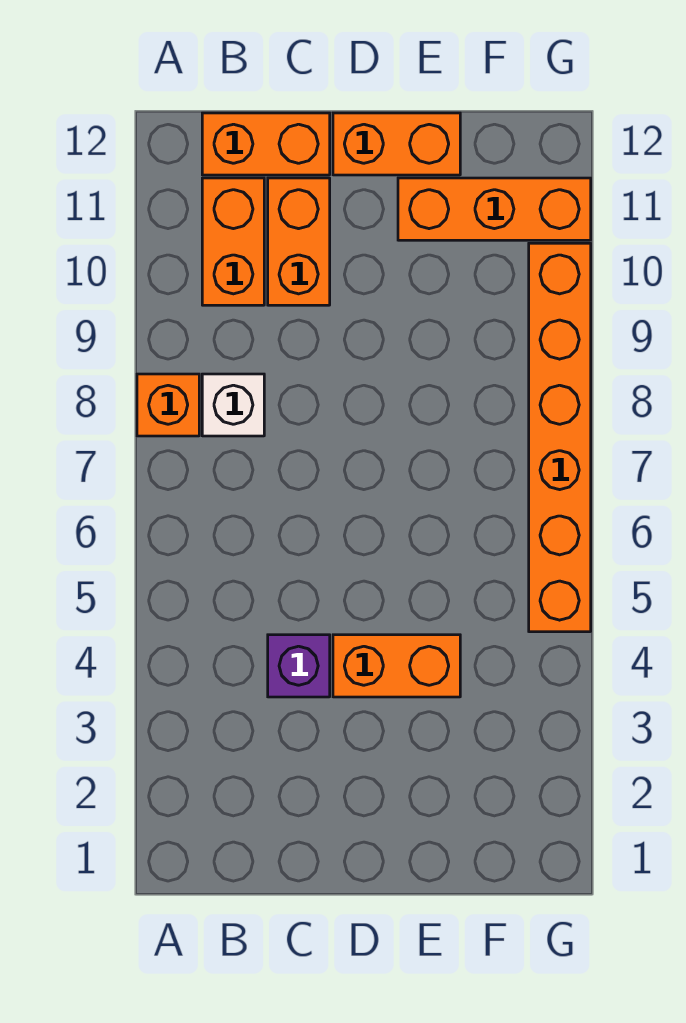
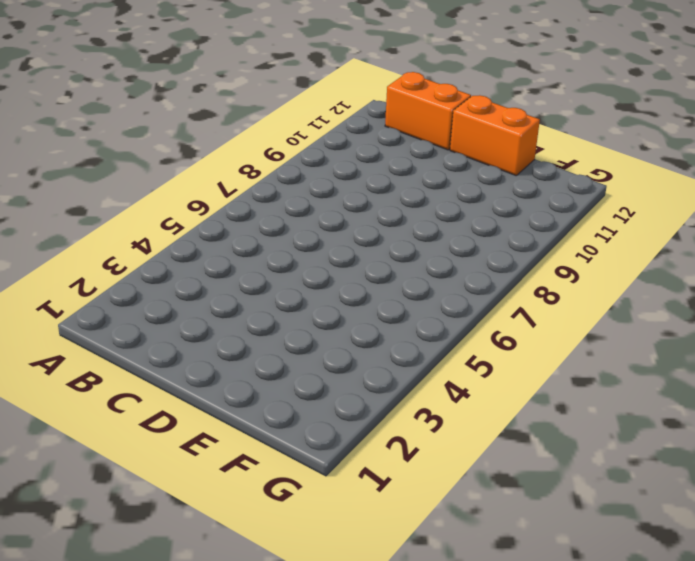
none -> orange brick A8 level 1
none -> white brick B8 level 1

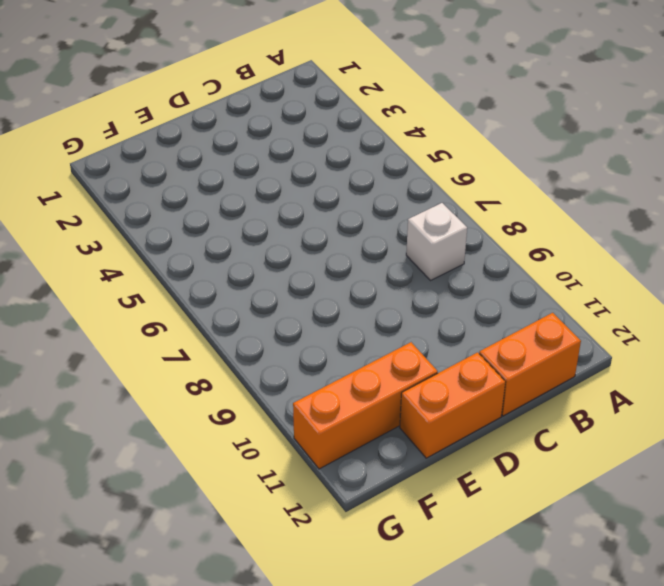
none -> orange brick A8 level 1
none -> orange brick B10:B11 level 1

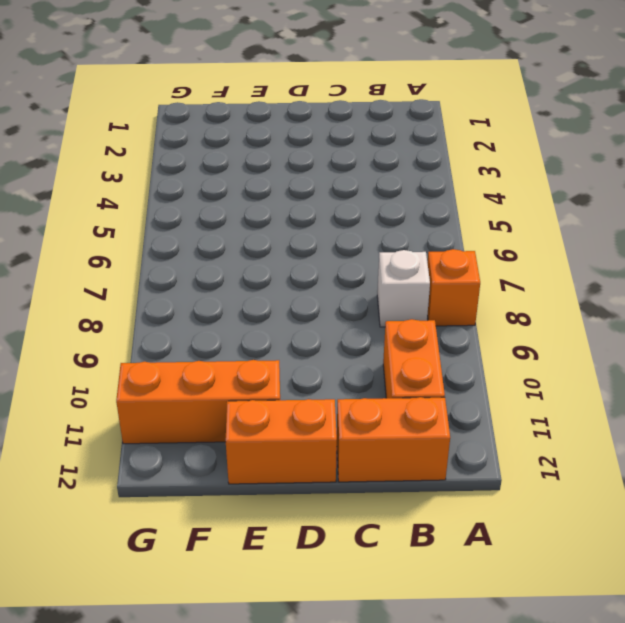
none -> purple brick C4 level 1
none -> orange brick C10:C11 level 1

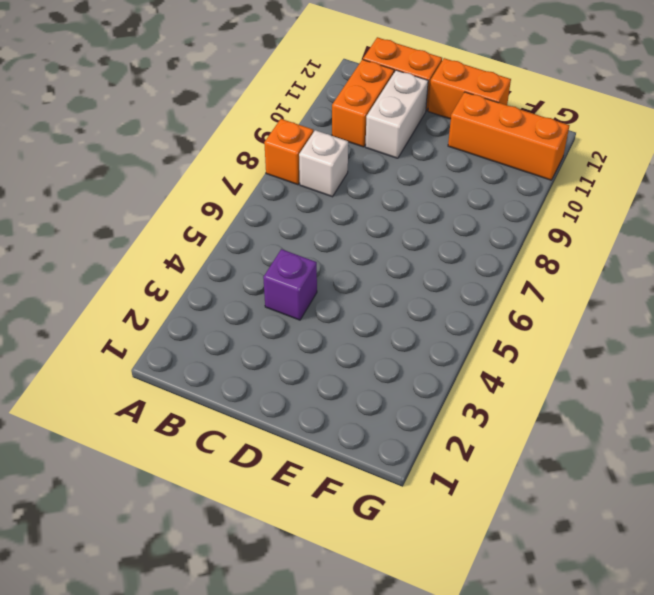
white brick C10:C11 level 1 -> orange brick C10:C11 level 1
none -> orange brick D4:E4 level 1
none -> orange brick G5:G10 level 1

